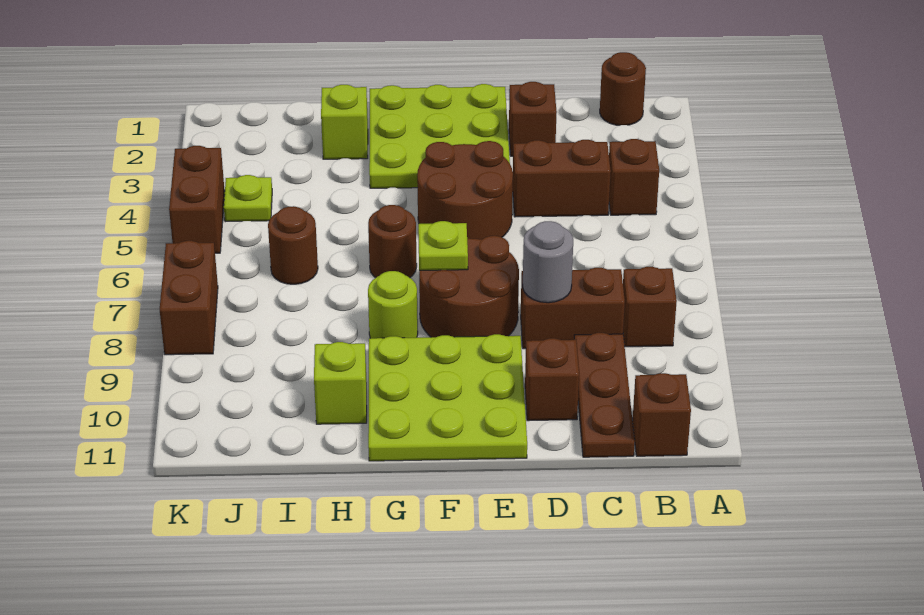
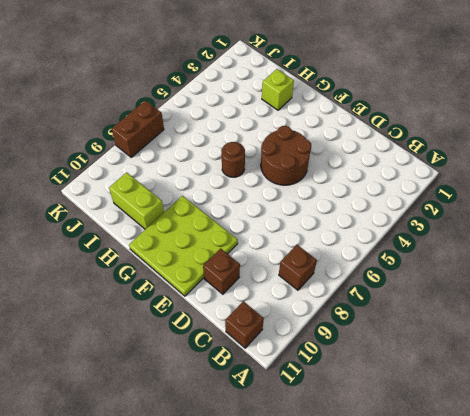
lime brick H10:I10 level 1 -> lime brick H10 level 1
none -> brown round brick B1 level 1
none -> brown brick B4 level 1
none -> brown brick C4:D4 level 1

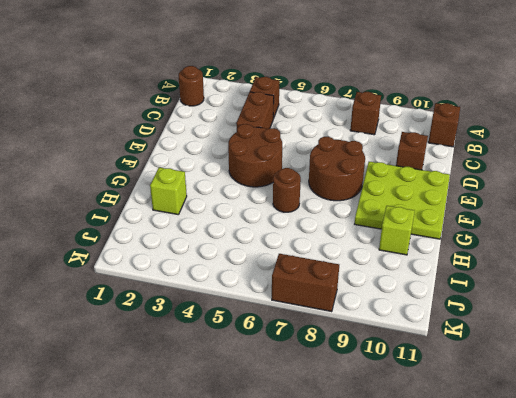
none -> brown brick C8:D8 level 1
none -> brown plate C9:C11 level 1
none -> brown brick D2 level 1

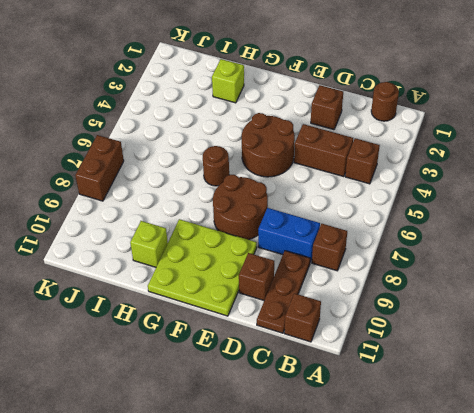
blue brick C8:D8 level 1 -> brown brick C8:D8 level 1
none -> lime plate E1:G3 level 1
none -> lime round brick G8 level 1
none -> brown round brick I6 level 1

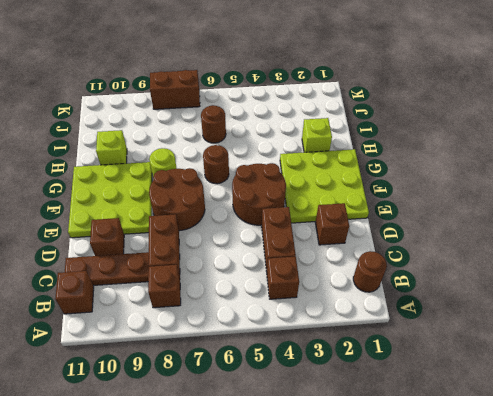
none -> lime plate J4 level 1
none -> brown brick K4:K5 level 1
none -> grey round brick D8 level 2

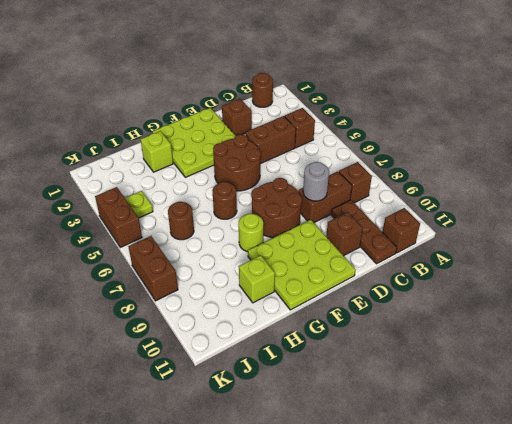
none -> lime plate F7 level 2

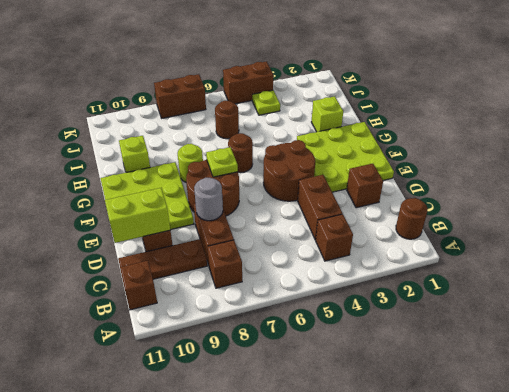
lime brick D10:D11 level 2 -> none

